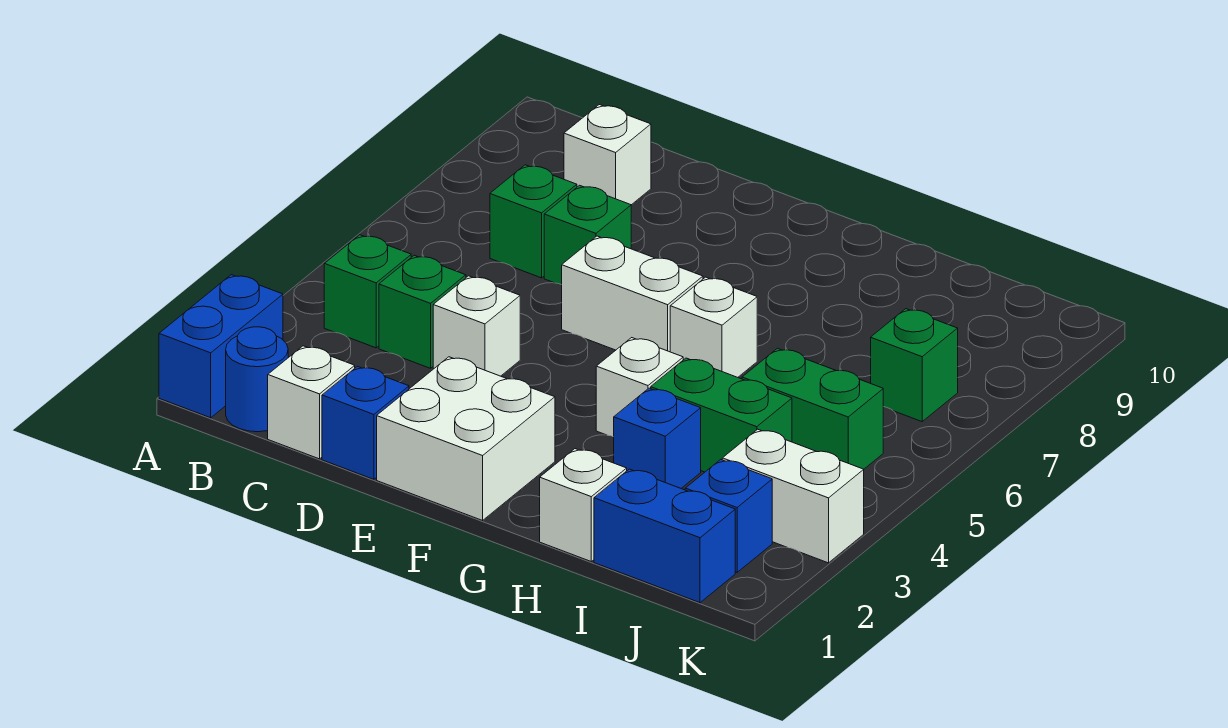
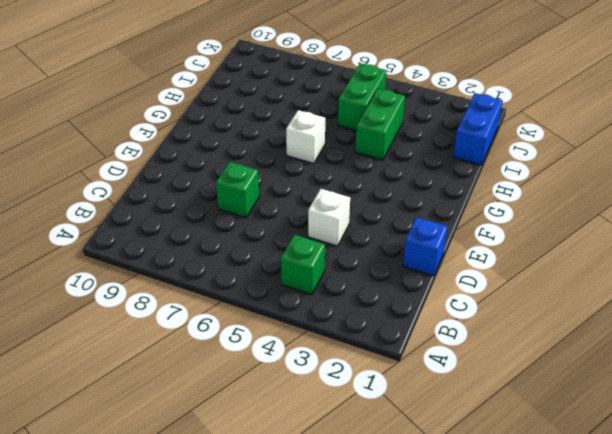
none -> blue brick A1:A2 level 1
none -> blue round brick B1 level 1
none -> white brick C1 level 1

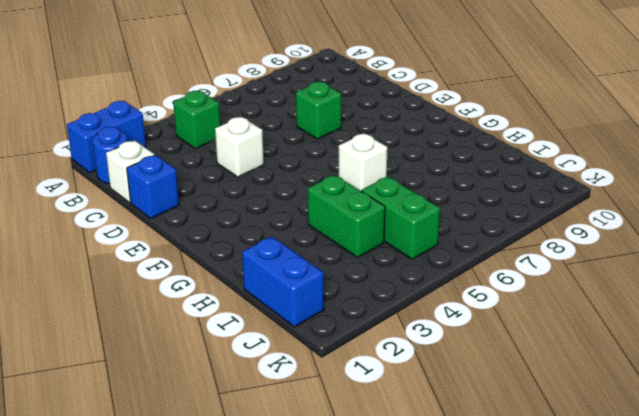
none -> green brick C4 level 1
none -> green brick C7 level 1
none -> white brick C9 level 1

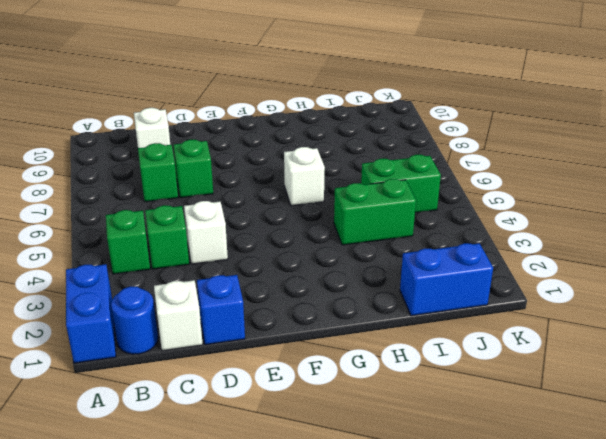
none -> white brick E1:F2 level 1
none -> white brick E6:F6 level 1
none -> white brick G4 level 1

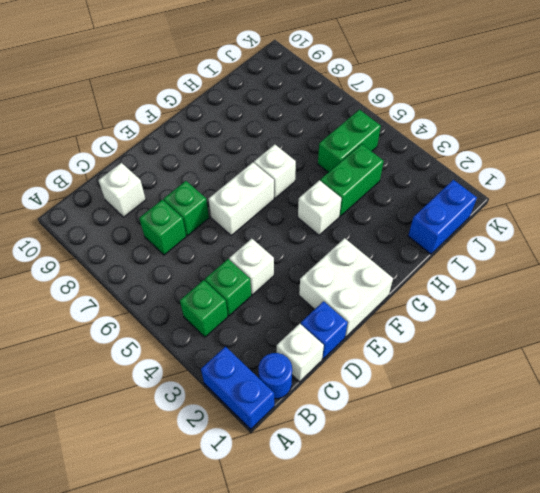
none -> white brick H1 level 1
none -> blue brick H3 level 1
none -> blue brick J2 level 1

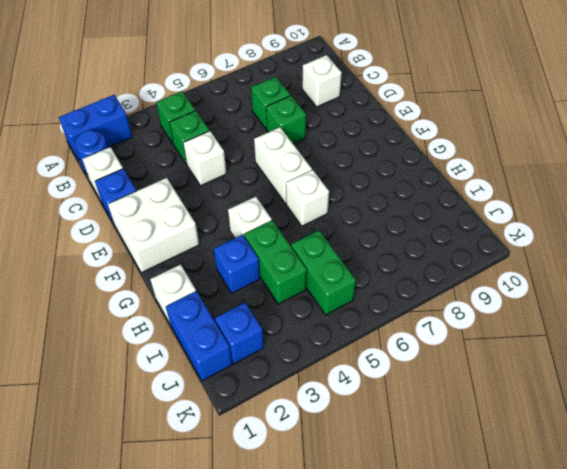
none -> white brick J3:K3 level 1
none -> green brick J7 level 1

